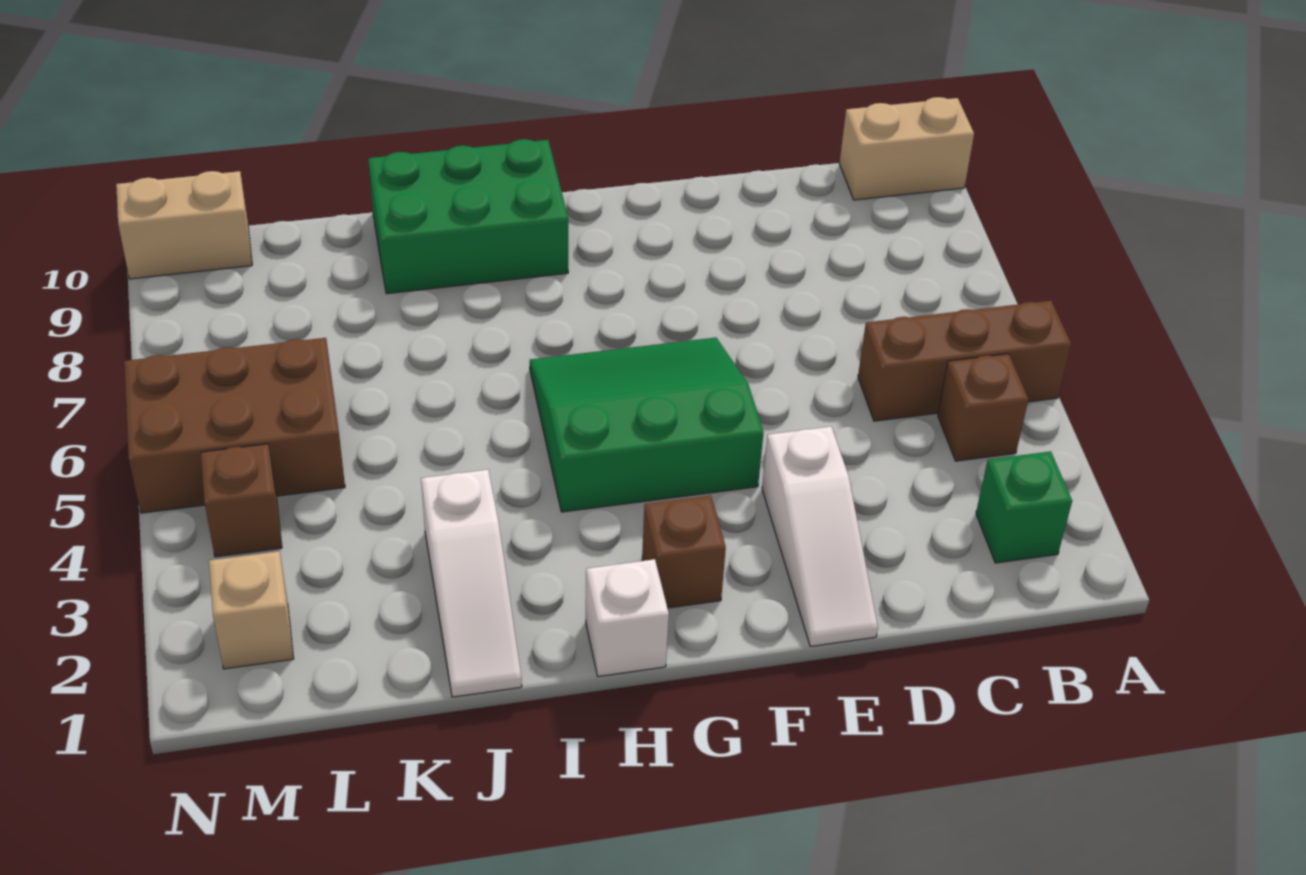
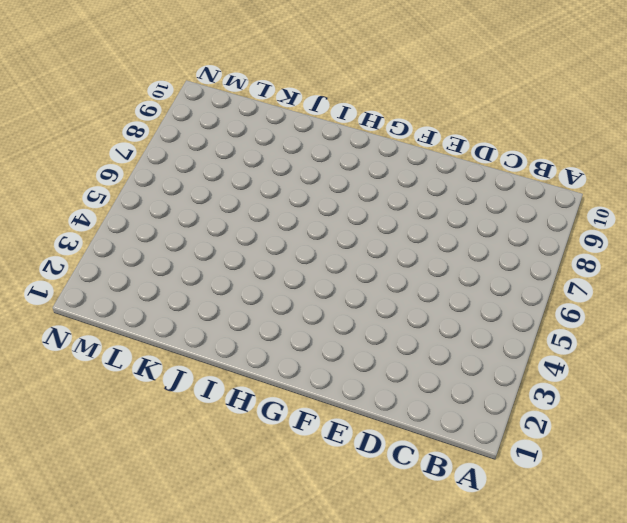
none -> brown brick A5:C5 level 1
none -> tan brick A10:B10 level 1
none -> green brick B2 level 1

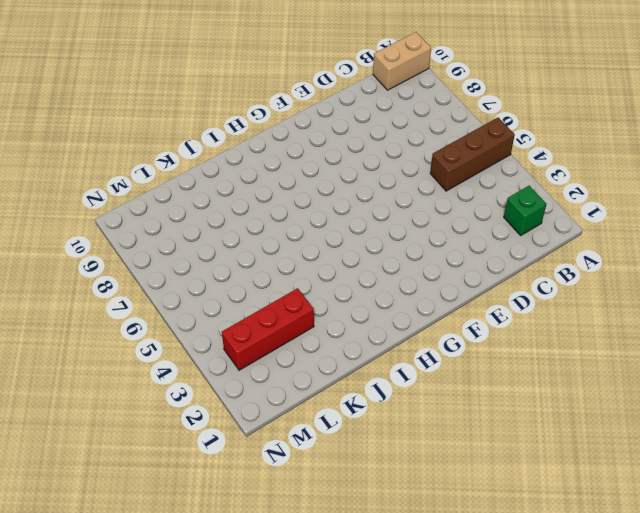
red brick K3:M3 level 1 -> none
none -> brown brick B4 level 1
none -> white slope E1:E3 level 1 top 3
none -> green slope F4:H6 level 1 top 4

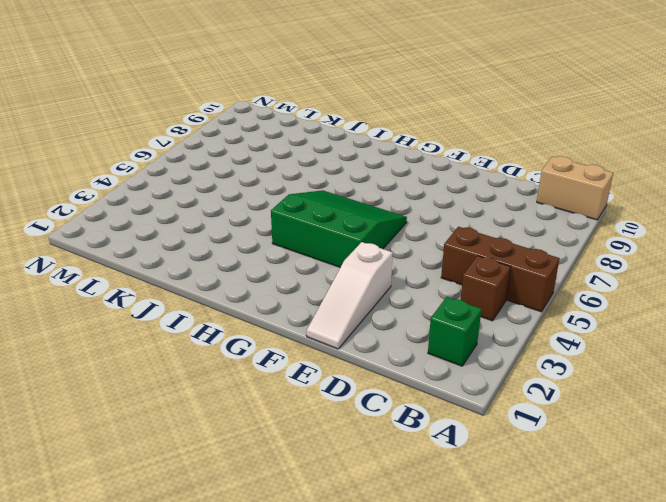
none -> brown brick G2 level 1
none -> white brick H1 level 1
none -> green brick H9:J10 level 1

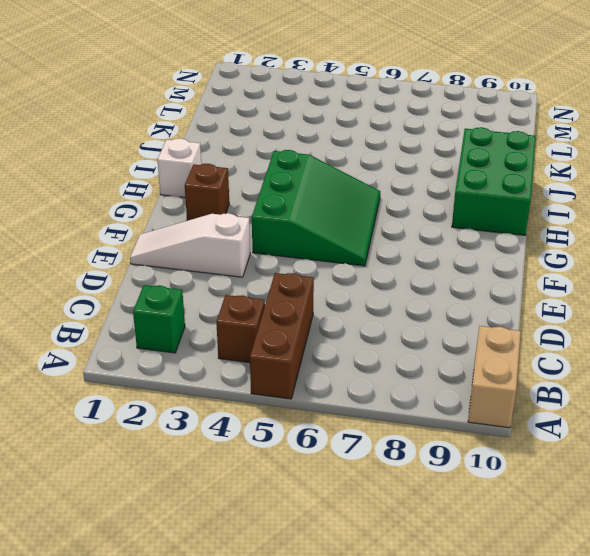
none -> white slope J1:J3 level 1 top 3
none -> brown brick L5:N6 level 1
none -> tan brick M2 level 1

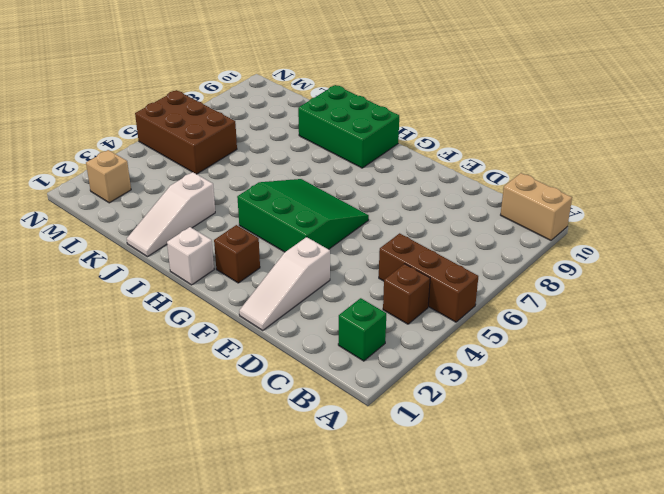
none -> brown brick M4 level 1
none -> tan brick M10:N10 level 1

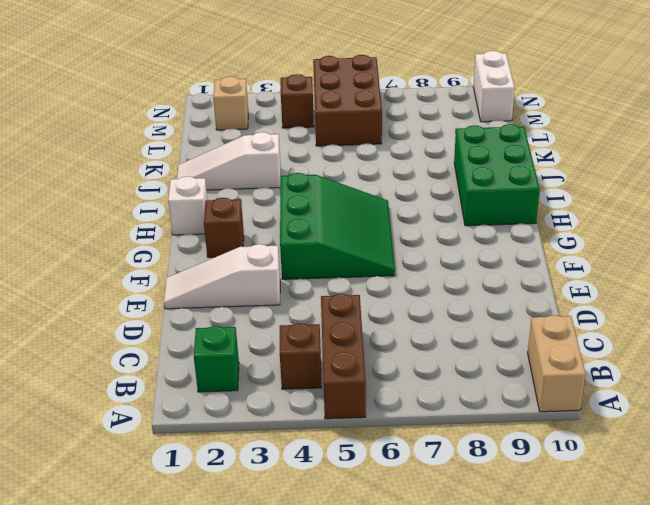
white brick M10:N10 level 1 -> tan brick M10:N10 level 1

